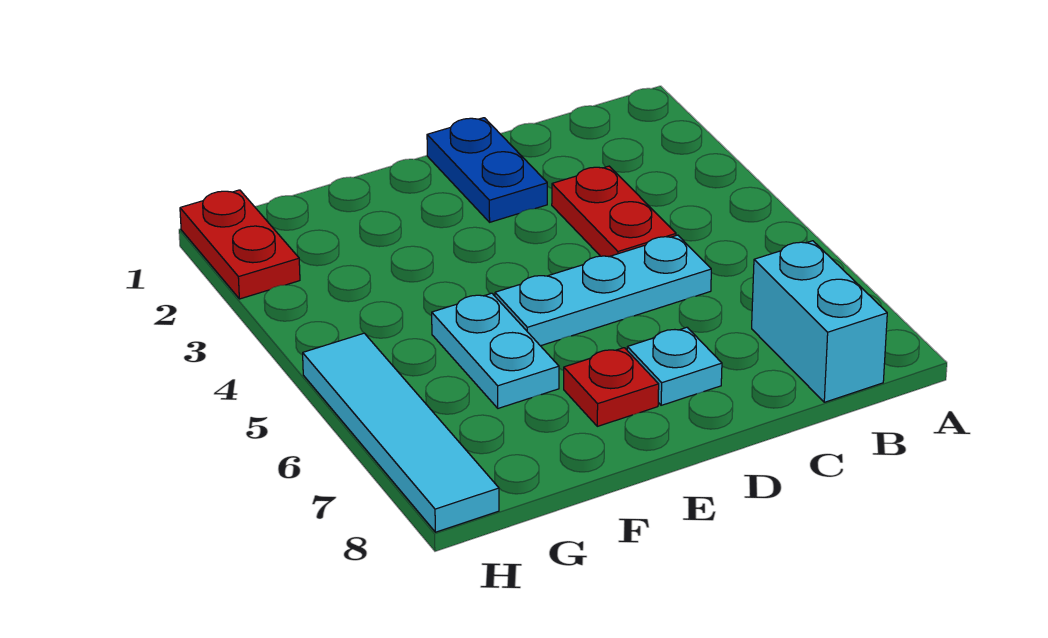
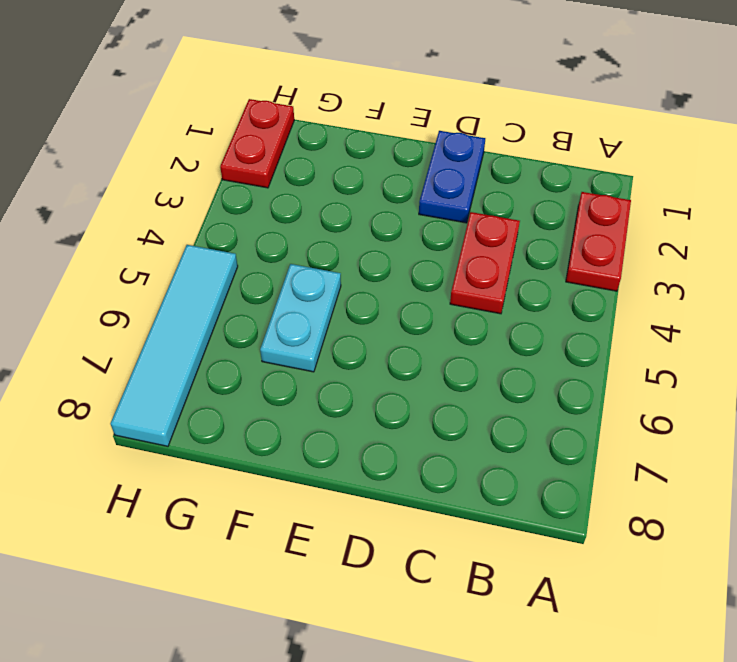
red plate A2:A3 level 1 -> none
none -> cyan brick B7:B8 level 1
none -> cyan plate C5:E5 level 1

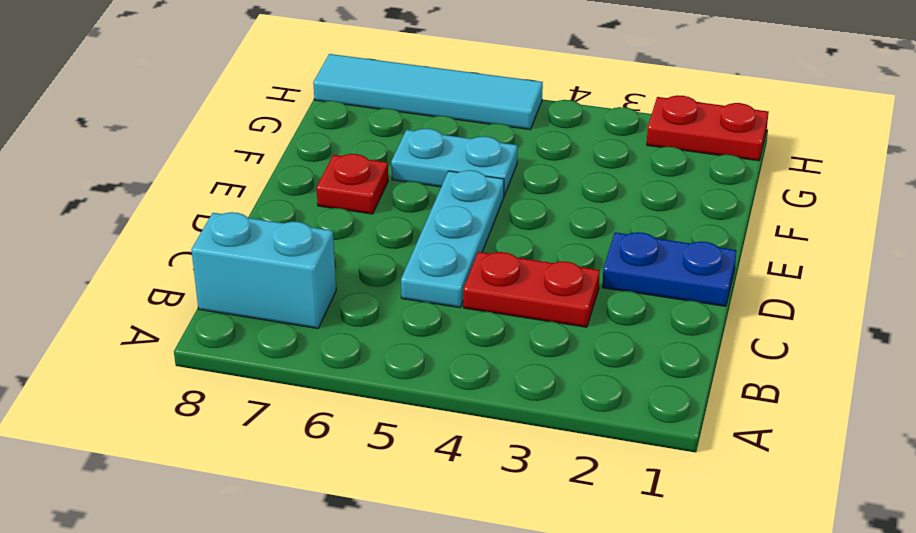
none -> cyan plate D7 level 1

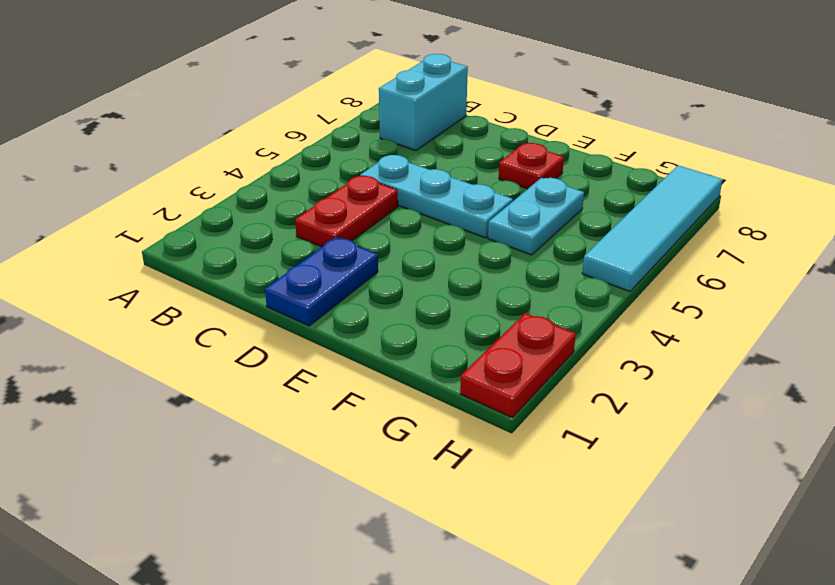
none -> cyan plate D7 level 1

